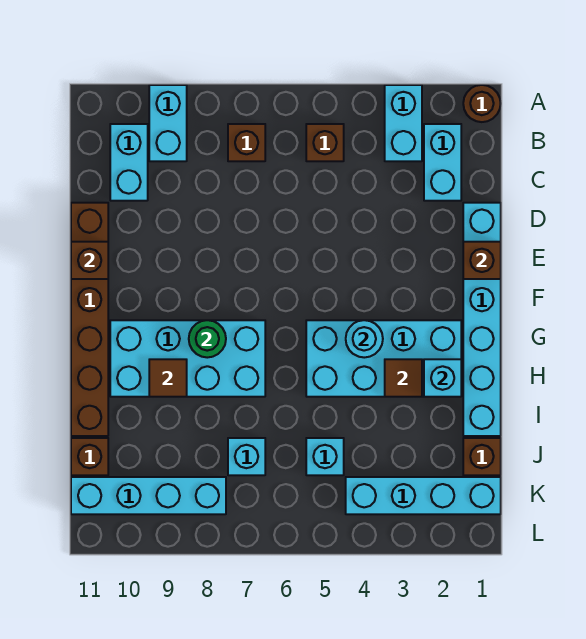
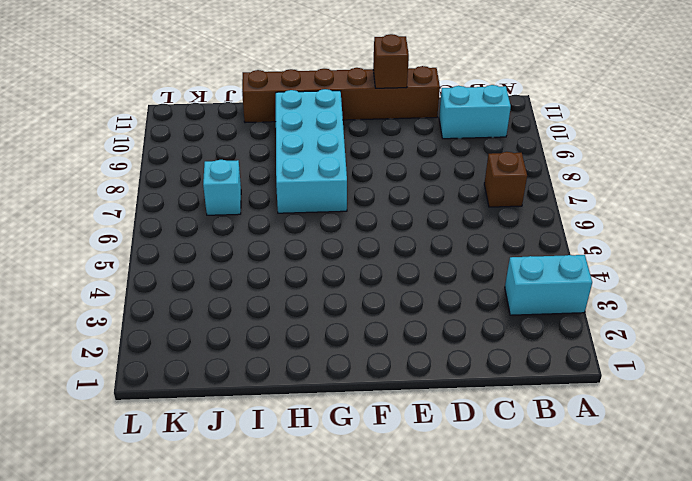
none -> brown round brick A1 level 1
none -> cyan brick A9:B9 level 1
none -> cyan brick B2:C2 level 1

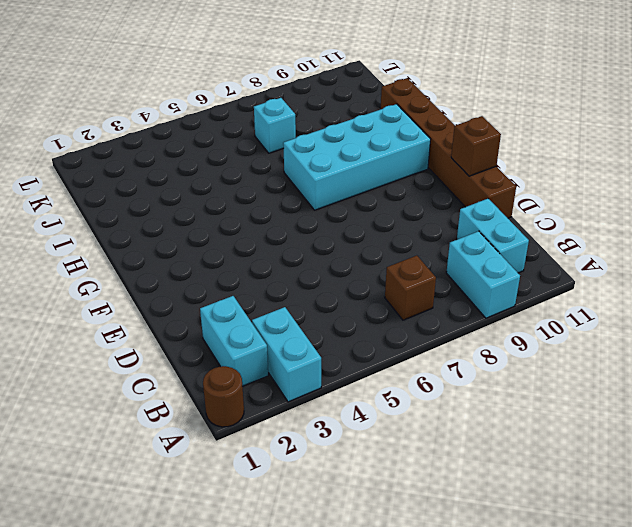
none -> brown brick B5 level 1
none -> cyan brick D1:I1 level 1
none -> cyan brick G2:H5 level 1

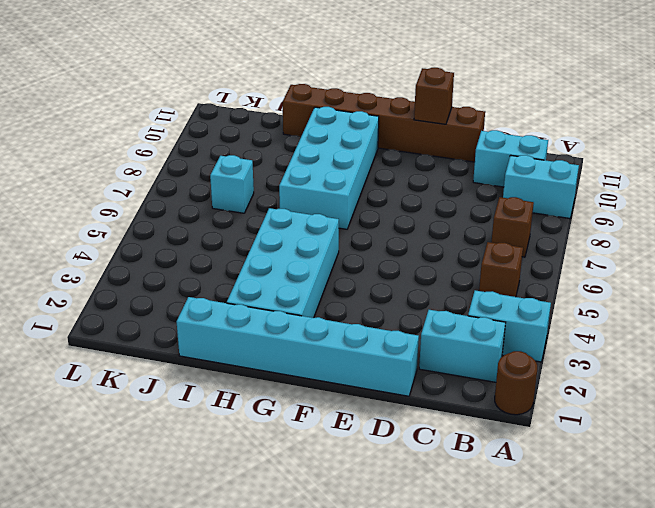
none -> brown brick J1 level 1
none -> cyan brick J5 level 1
none -> brown brick J11 level 1

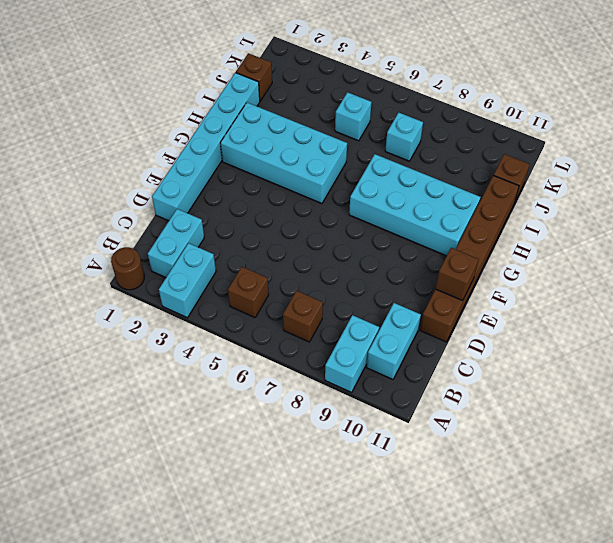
none -> cyan brick K1:K4 level 1
none -> cyan brick K8:K11 level 1
none -> brown brick E1 level 2

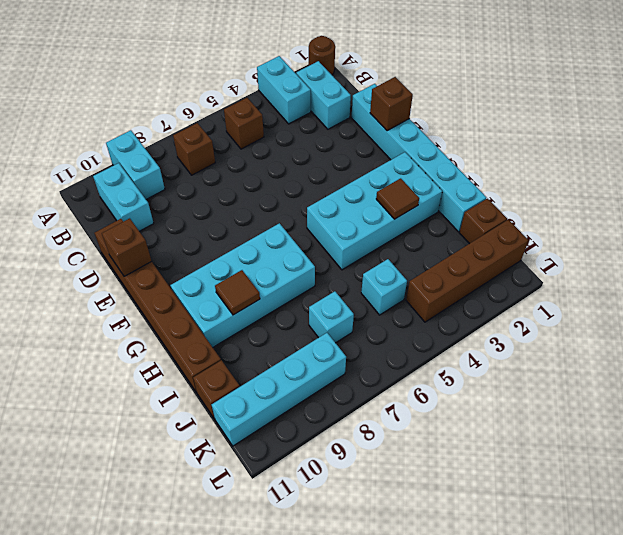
brown brick K1:K4 level 1 -> cyan brick K1:K4 level 1
none -> cyan round brick G4 level 2
none -> green round brick G8 level 2
none -> cyan brick H2 level 2

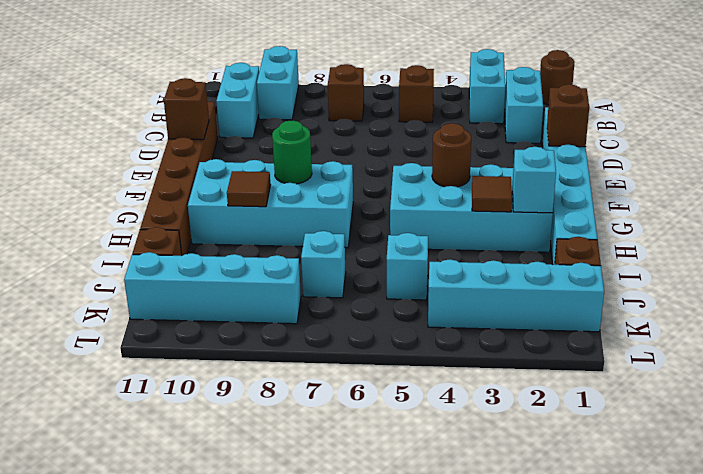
brown round brick G4 level 2 -> cyan round brick G4 level 2

